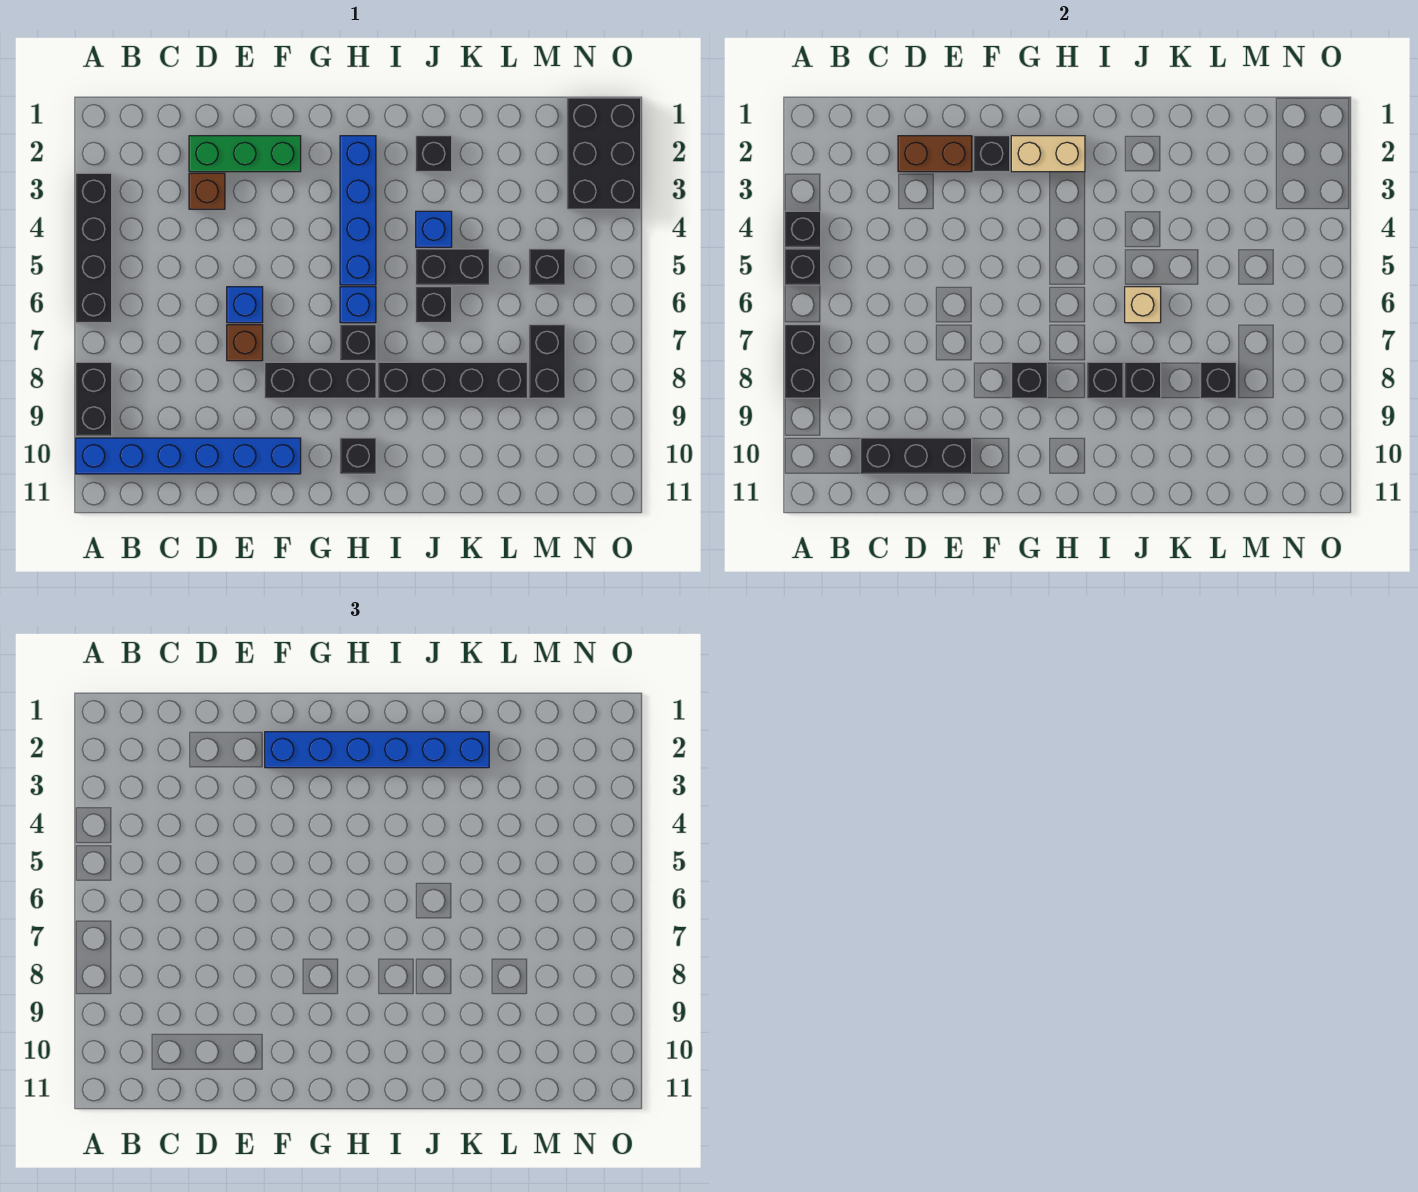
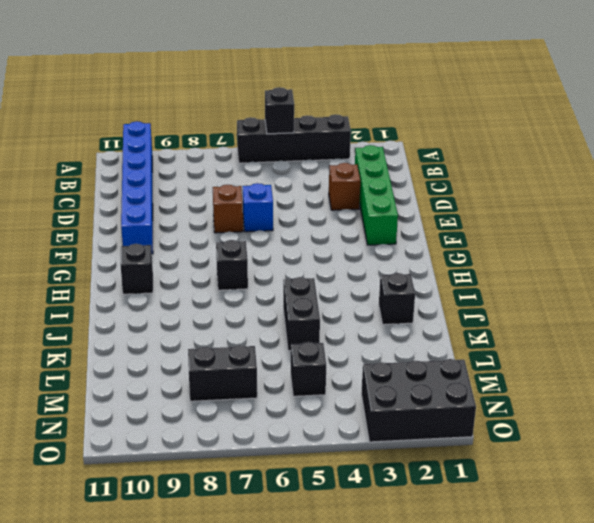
green brick C2:F2 level 1 -> green brick D2:F2 level 1
none -> black brick A8:A9 level 1
none -> black brick F8:H8 level 1
none -> blue brick H2:H5 level 1
none -> blue brick H6 level 1

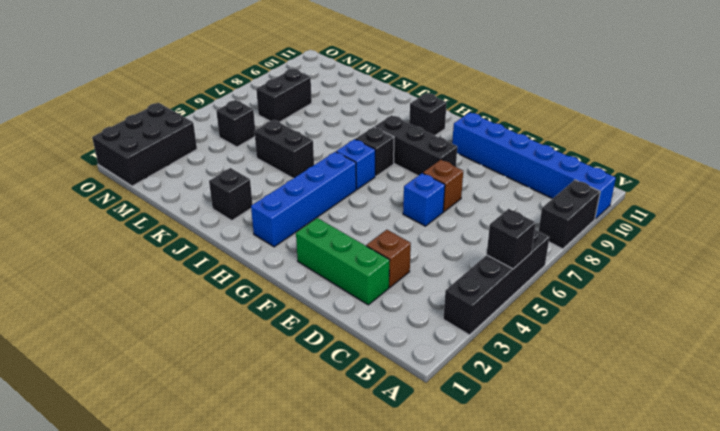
none -> black brick I8:L8 level 1
none -> blue brick J4 level 1
none -> black brick J6 level 1
none -> black brick A4 level 2

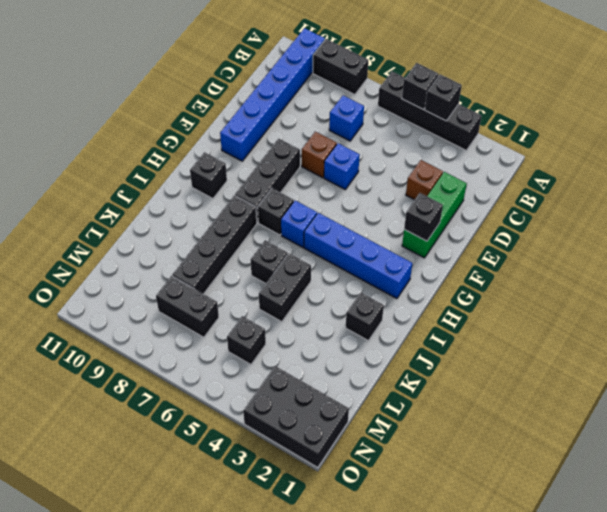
blue brick C7 level 1 -> blue brick J4 level 1
none -> black brick A7:A8 level 2
none -> black brick C10:E10 level 2
none -> brown brick D2:E2 level 2
none -> tan brick G2:H2 level 2

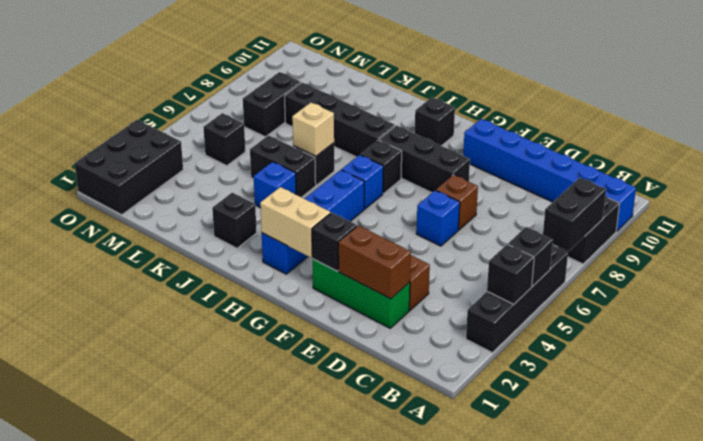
none -> black brick C10:E10 level 2
none -> black brick G8 level 2
none -> black brick I8 level 2
none -> black brick J8 level 2

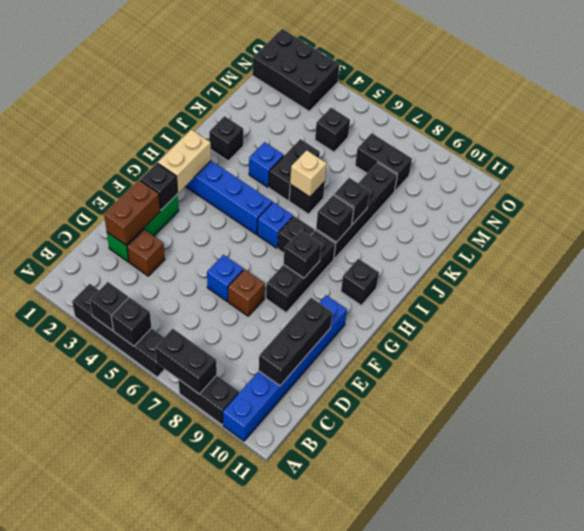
none -> black brick L8 level 2
none -> blue brick F2:K2 level 3

